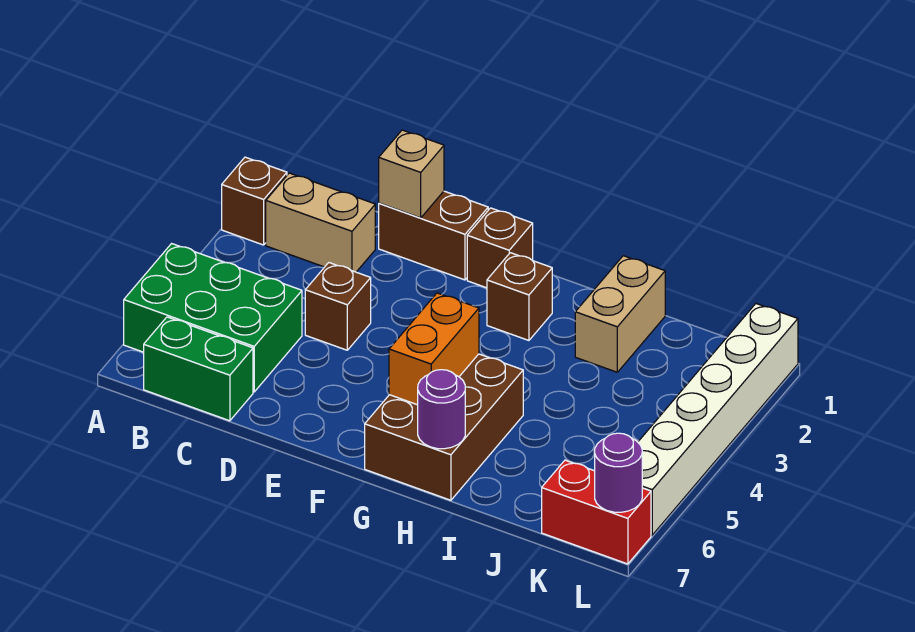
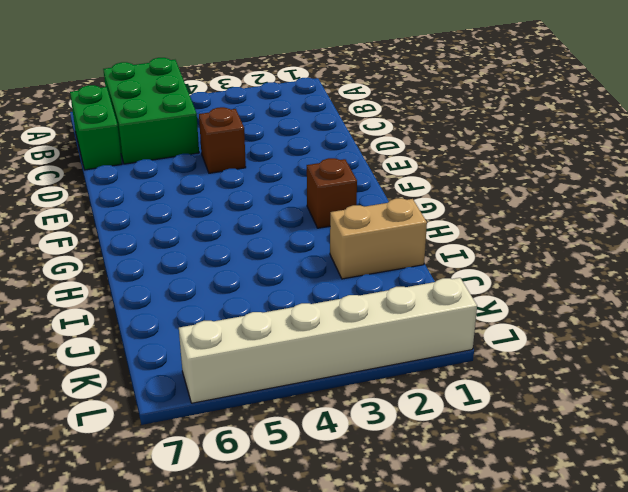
none -> brown brick A2 level 1
none -> tan brick B2:C2 level 1
none -> brown brick D1:E1 level 1

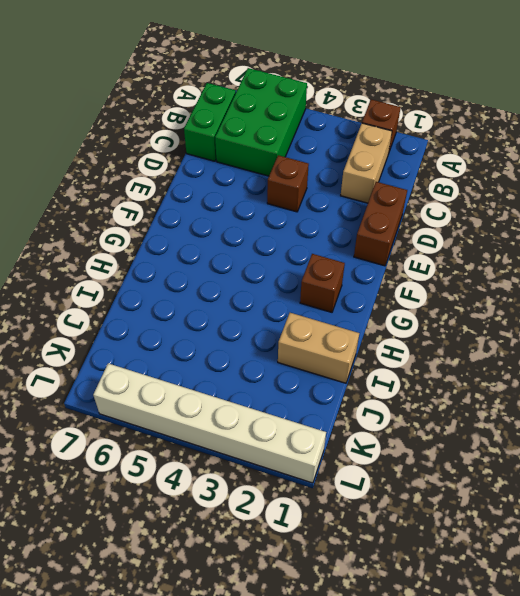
none -> brown brick F1 level 1
none -> brown brick G5:H7 level 1
none -> red brick K7:L7 level 1

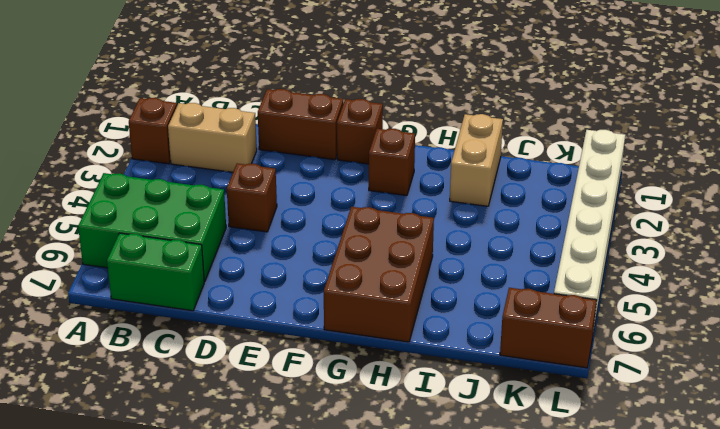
brown brick K7:L7 level 1 -> red brick K7:L7 level 1
none -> tan brick D1 level 2
none -> orange brick G5:G6 level 2
none -> purple round brick H7 level 2

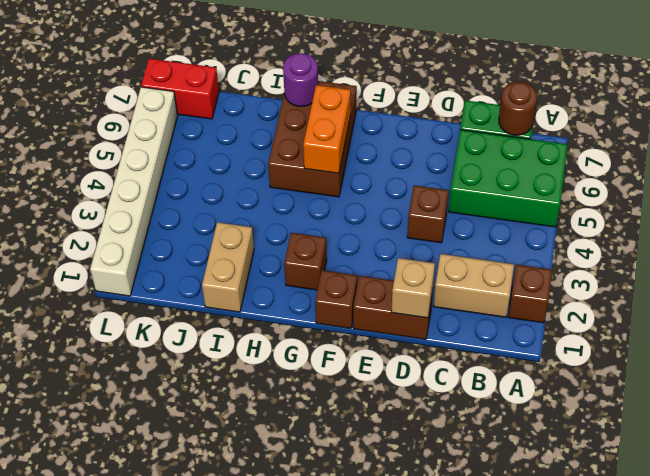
brown round brick B7 level 2 -> none
none -> purple round brick L7 level 2

